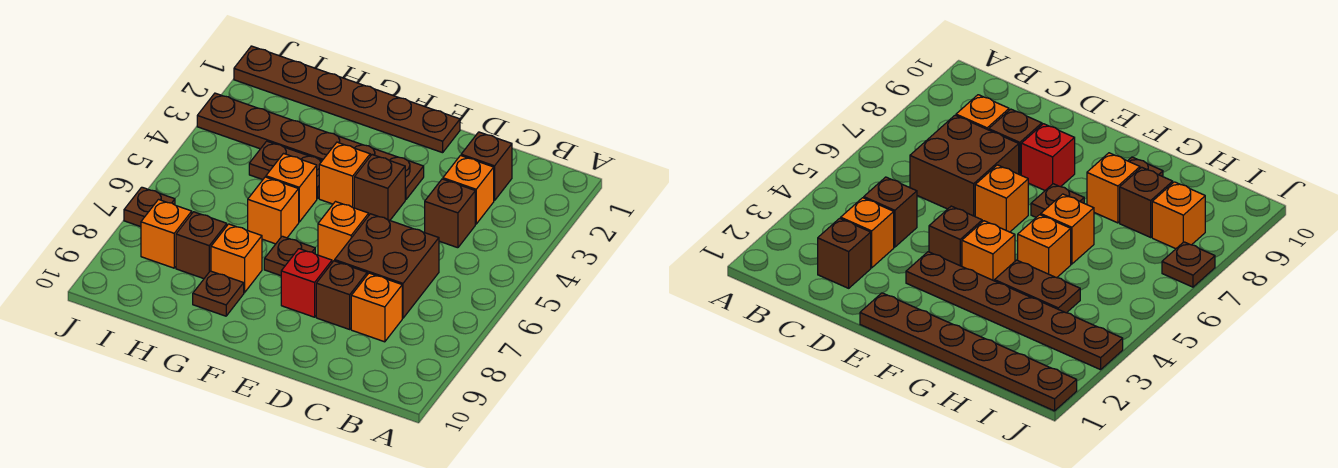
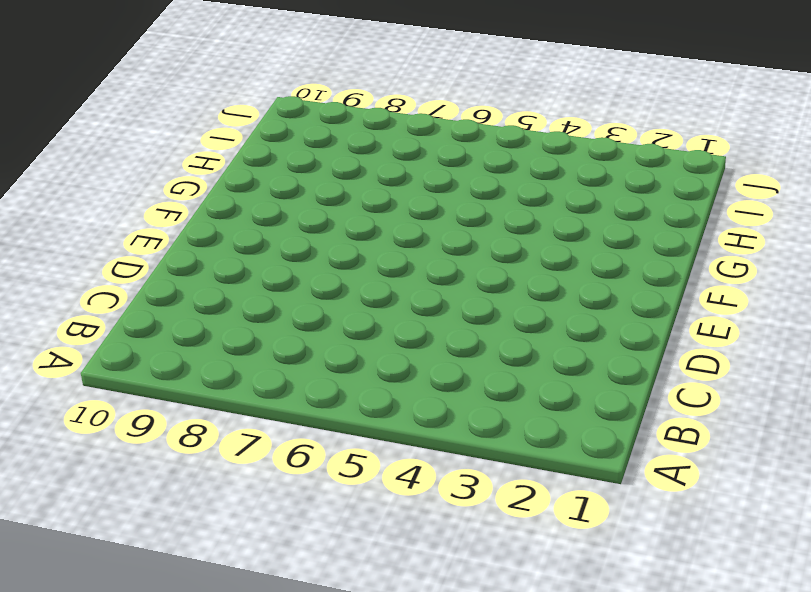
none -> brown brick C2 level 1
none -> orange brick C3 level 1
none -> brown brick C4 level 1

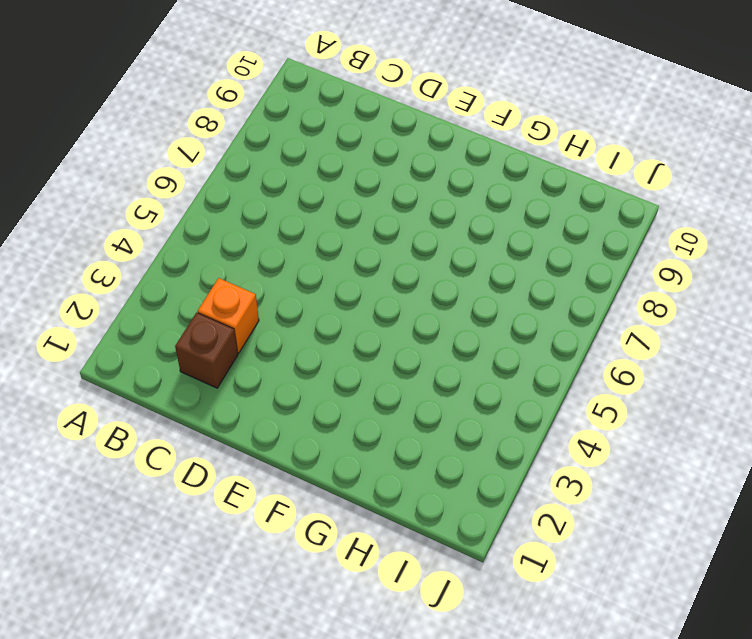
none -> brown brick C4 level 1
none -> brown brick C6:D7 level 1
none -> orange brick C8 level 1

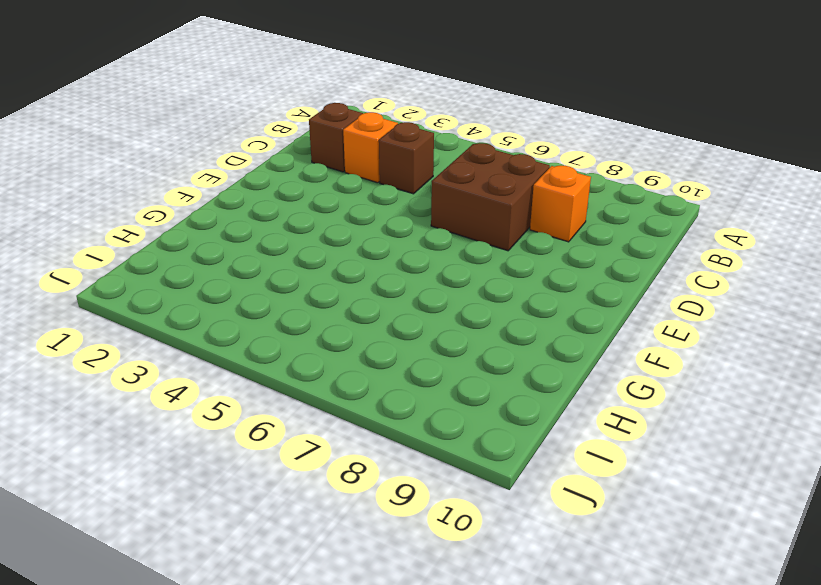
none -> brown brick D8 level 1
none -> brown plate E1:J1 level 1
none -> brown plate E3:J3 level 1

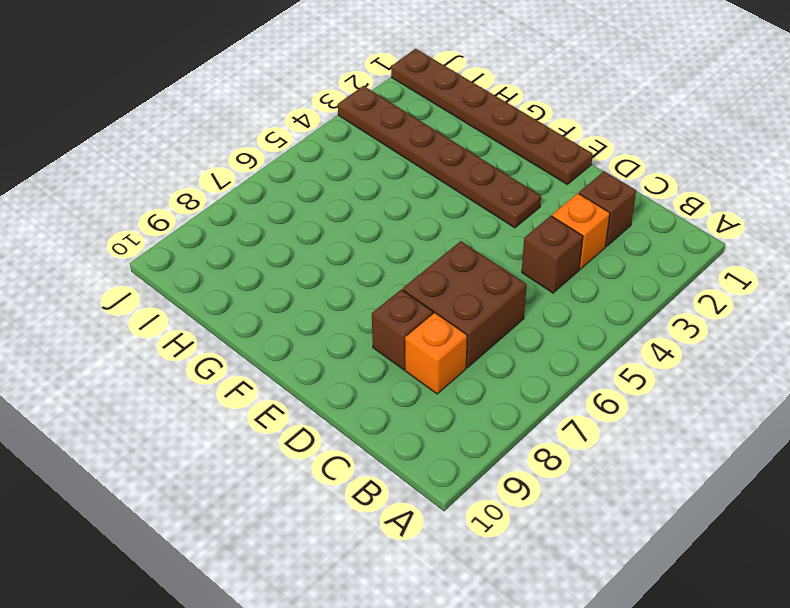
none -> brown brick E4 level 1
none -> orange brick E6 level 1
none -> red brick E8 level 1

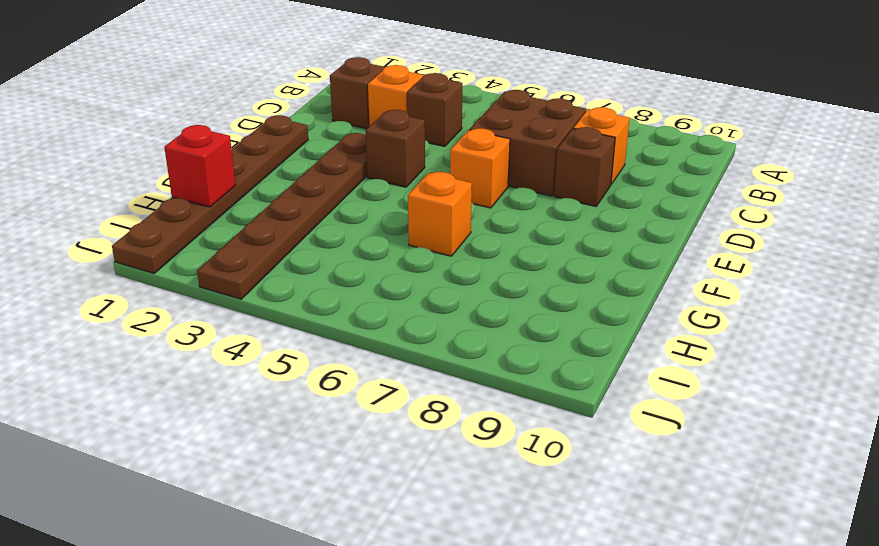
red brick H1 level 2 -> red brick E8 level 1
none -> orange brick F4 level 1
none -> brown plate F7 level 1
none -> brown plate G4:H4 level 1

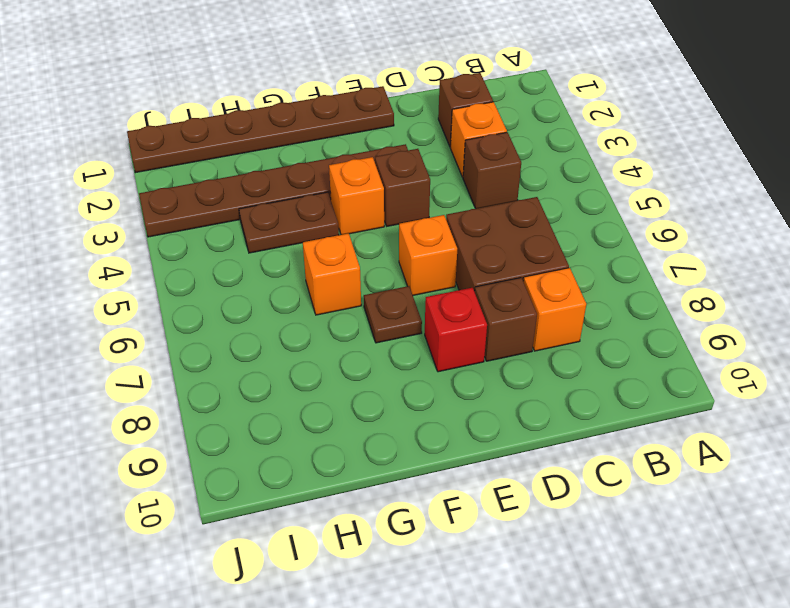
none -> orange brick G5 level 1
none -> orange brick G8 level 1
none -> brown plate G9 level 1

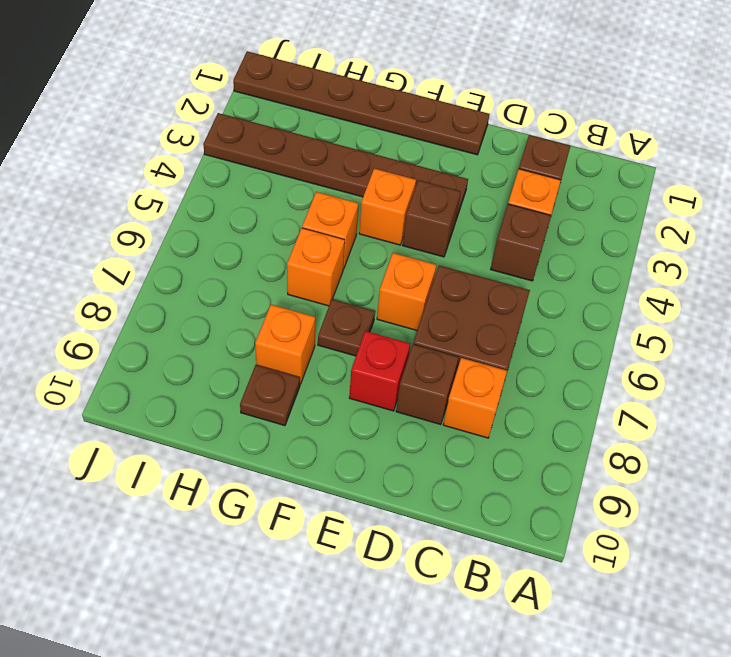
none -> brown plate G4:H4 level 1
none -> brown brick H8 level 1
none -> orange brick I8 level 1

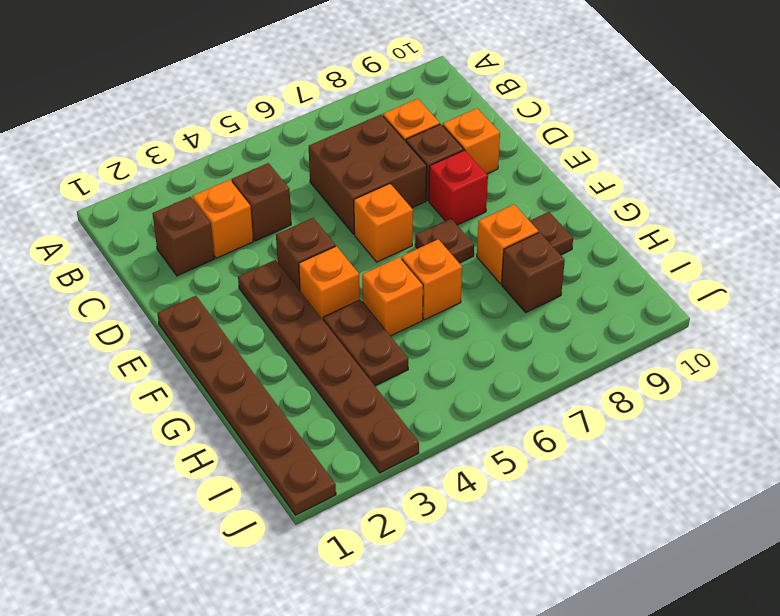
orange brick D9 level 1 -> orange brick I8 level 1
none -> brown plate J7 level 1

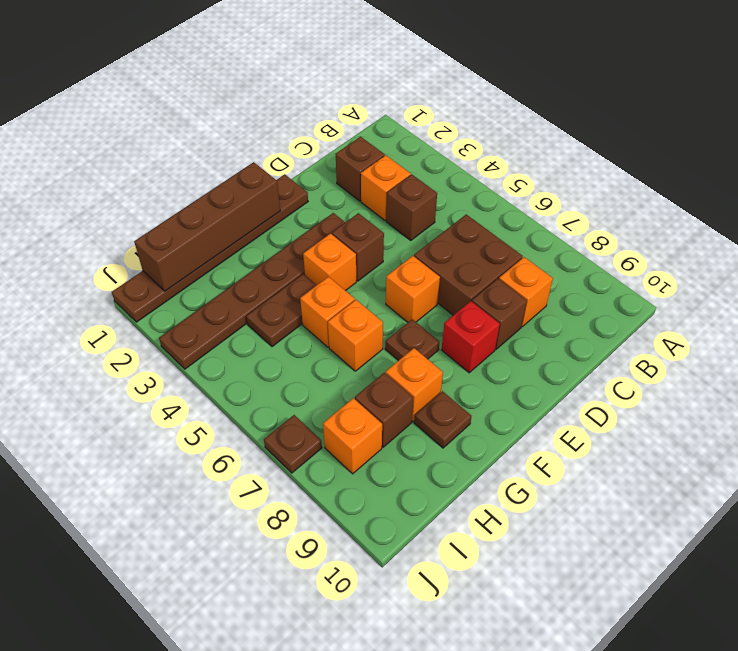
brown brick F1:I1 level 2 -> none

